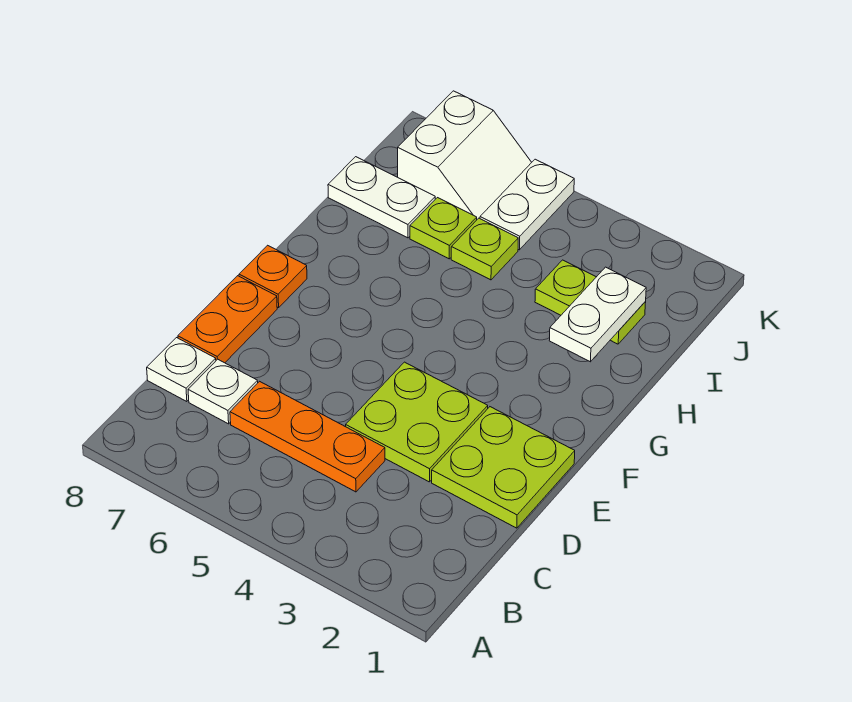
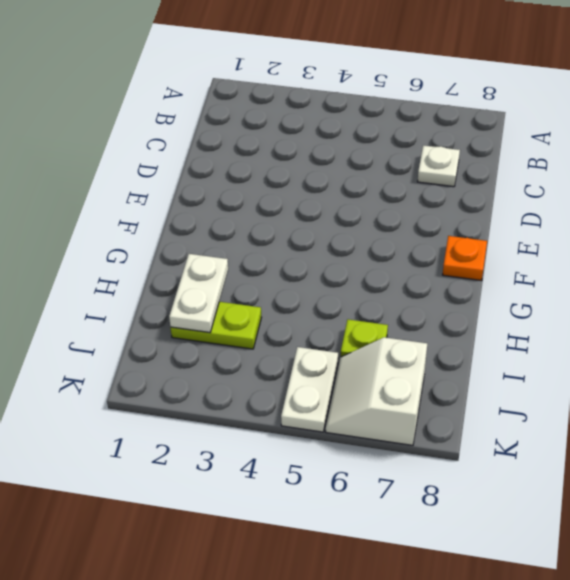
none -> orange plate C4:C6 level 1
none -> white plate C8 level 1
none -> lime plate D1:E2 level 1

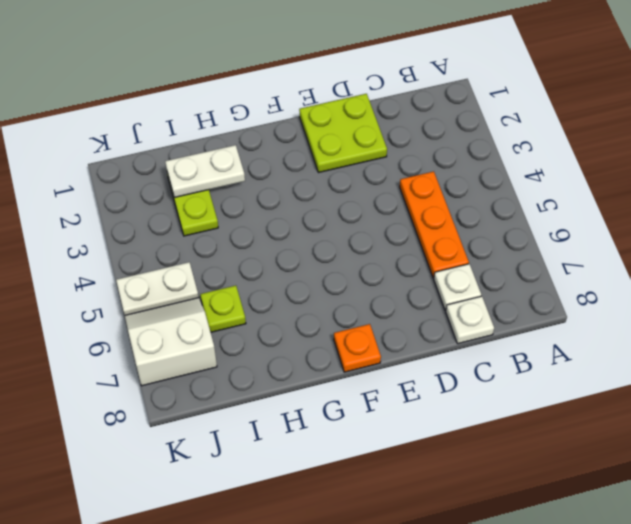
none -> lime plate D3:E4 level 1
none -> orange plate D8:E8 level 1
none -> lime plate I5 level 1

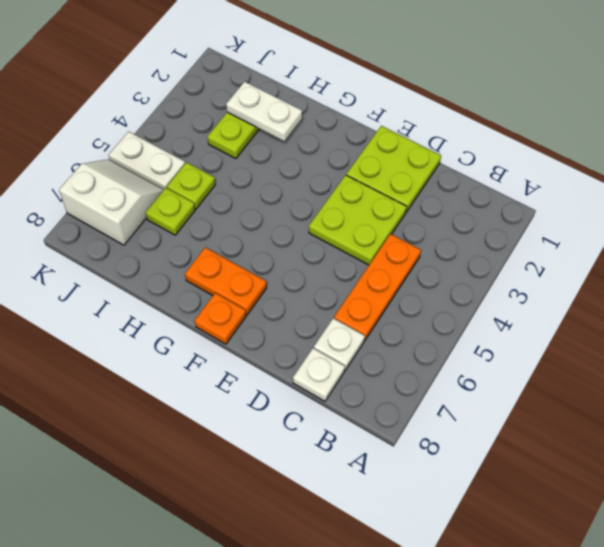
orange plate F7:G7 level 1 -> orange plate D8:E8 level 1
none -> white plate I7:I8 level 1

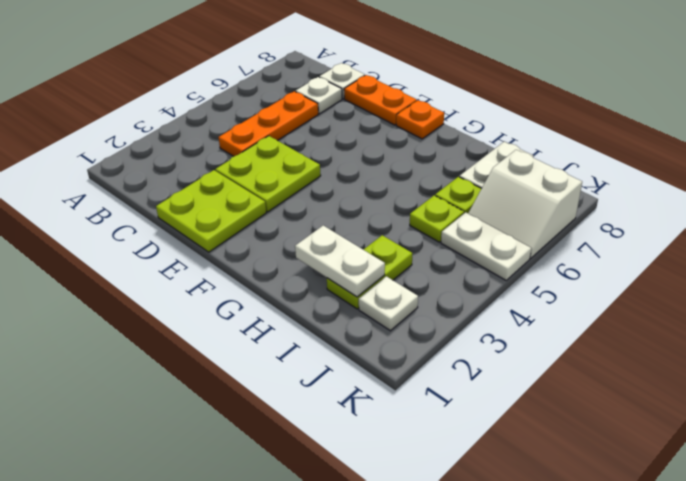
white plate J2 level 1 -> none

